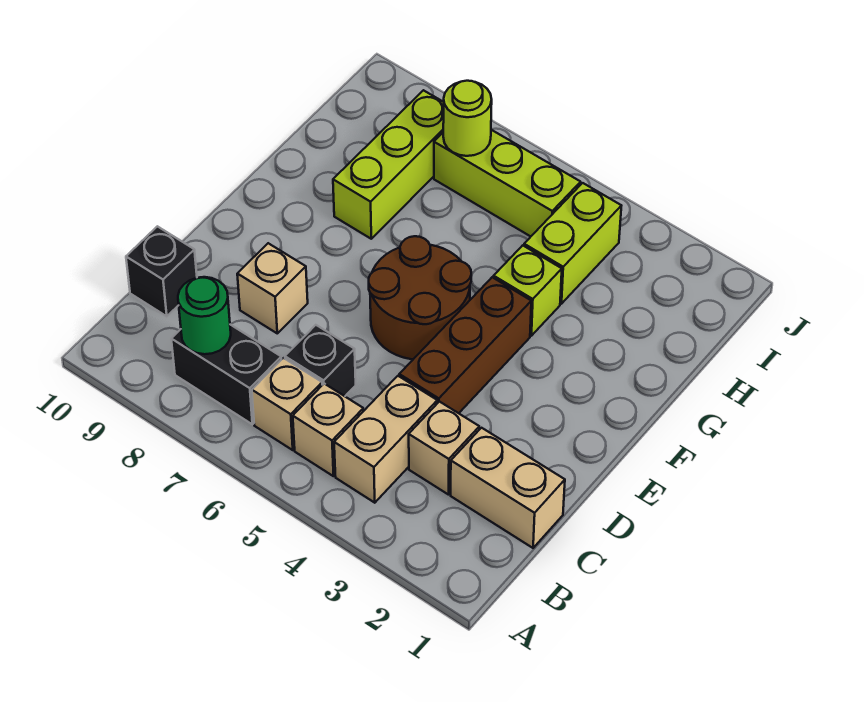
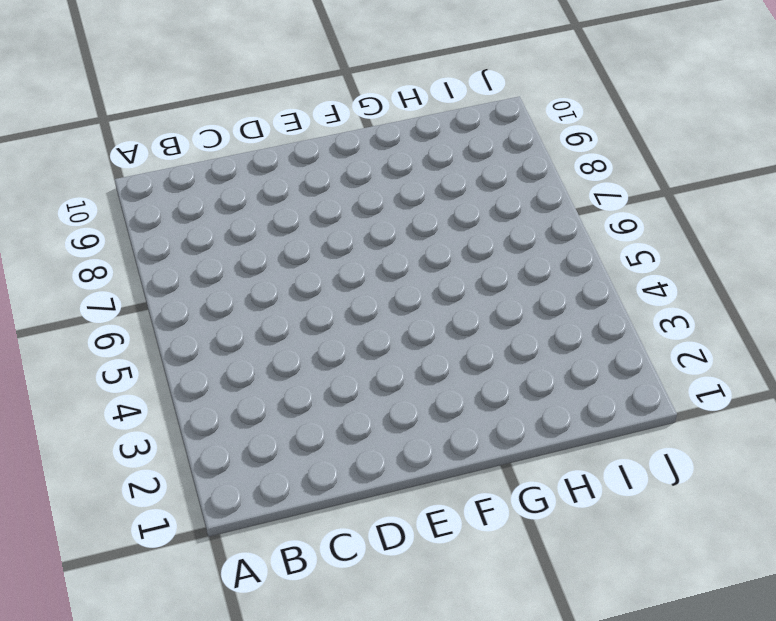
none -> tan brick B4:C4 level 1
none -> tan brick B5 level 1
none -> tan brick B6 level 1

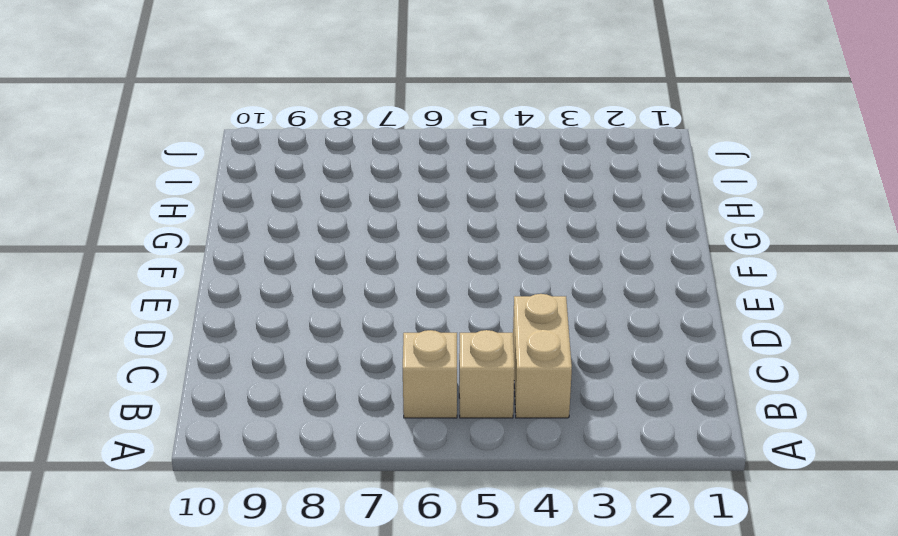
none -> black brick B7:B8 level 1
none -> tan brick C1:C2 level 1
none -> tan brick C3 level 1

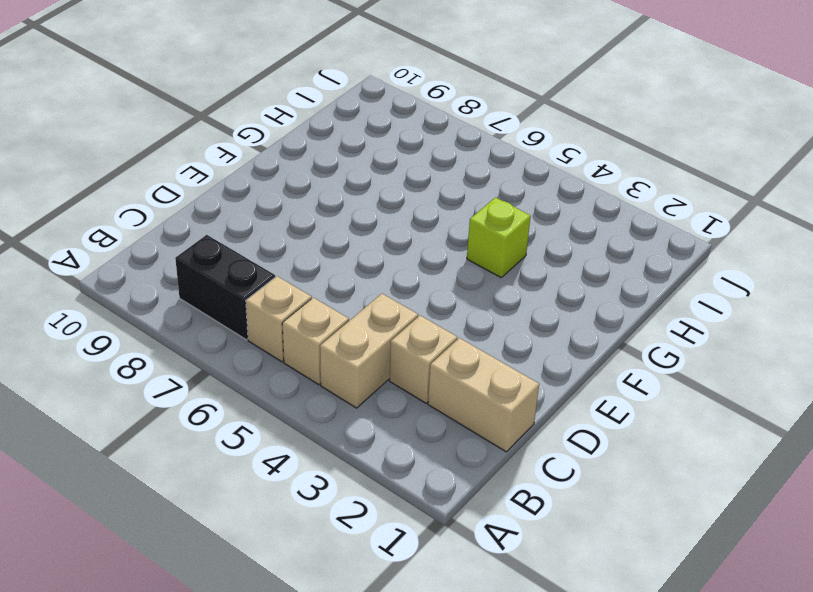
none -> black brick C6 level 1
none -> black brick C10 level 1
none -> brown brick D4:F4 level 1

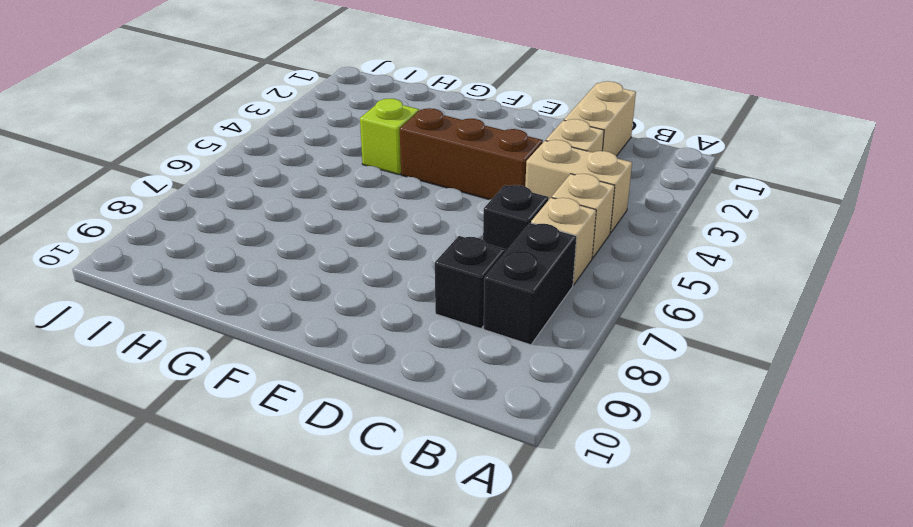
black brick C8 level 1 -> black brick C10 level 1
none -> tan brick D8 level 1
none -> brown round brick E5:F6 level 1
none -> lime brick G8:I8 level 1

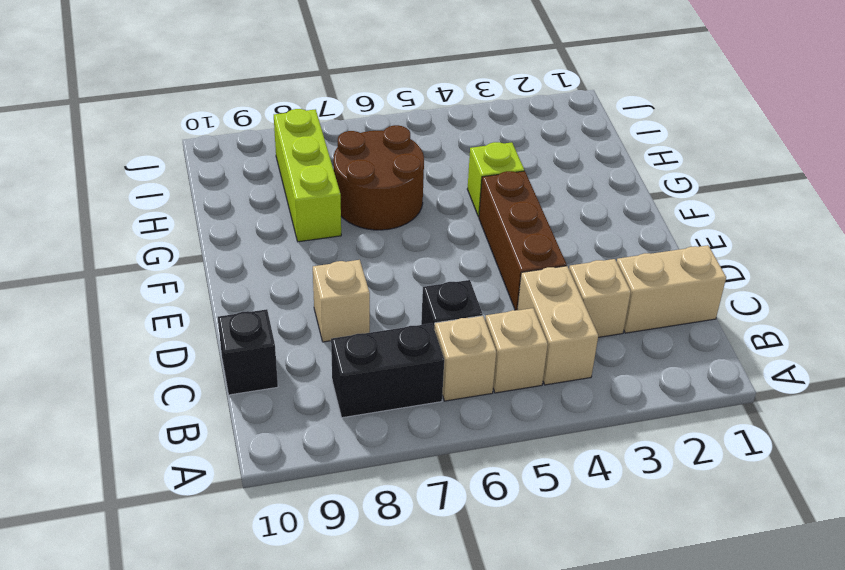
brown round brick G6:H7 level 1 -> brown round brick E5:F6 level 1
none -> lime brick H4:I4 level 1
none -> lime brick I5:I7 level 1
none -> green round brick B8 level 2

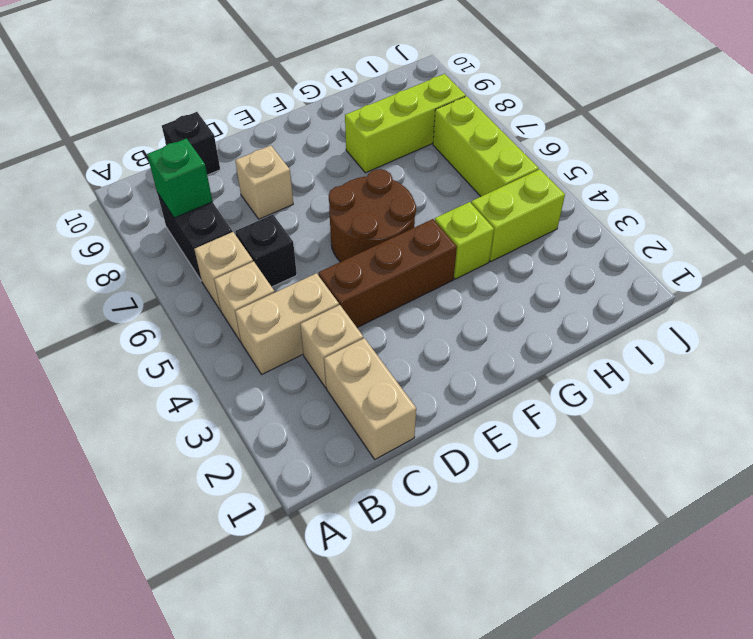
green brick B8 level 2 -> green round brick B8 level 2
none -> lime round brick I7 level 2

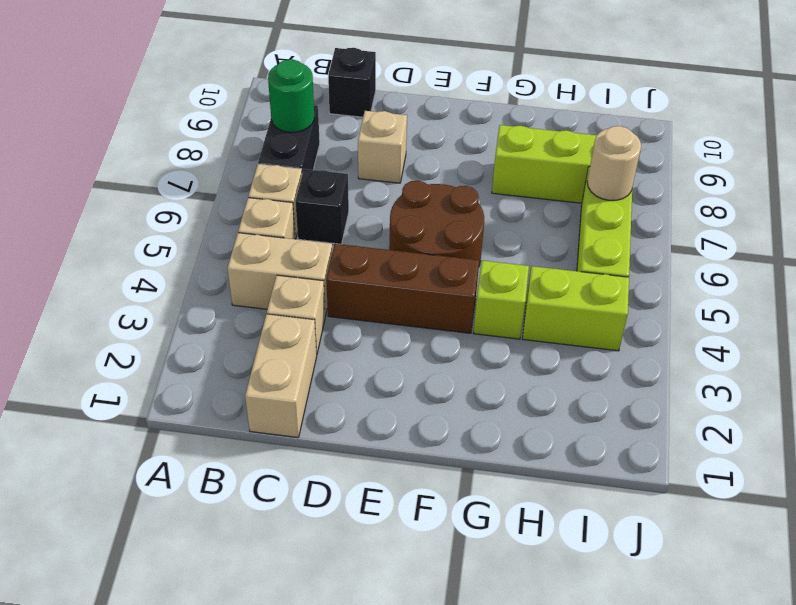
tan round brick I7 level 2 -> lime round brick I7 level 2

